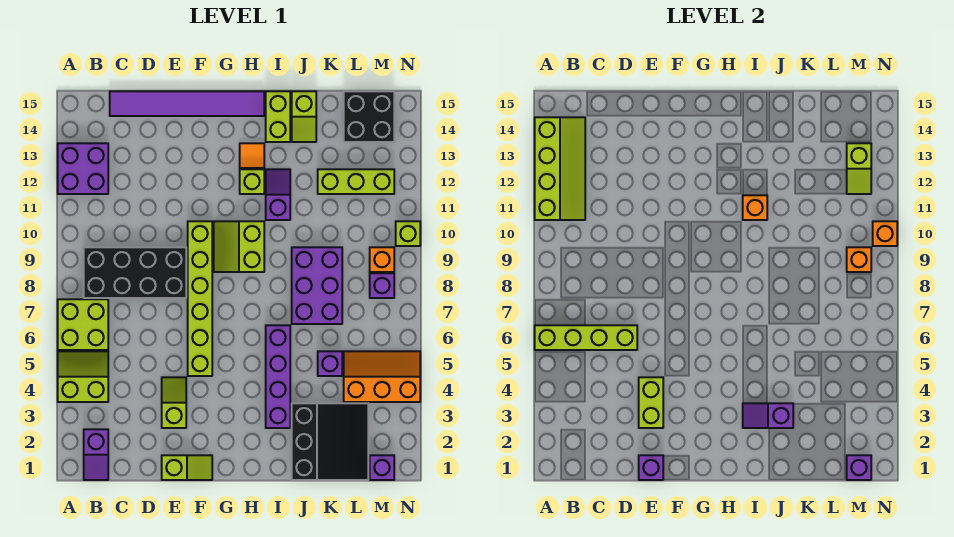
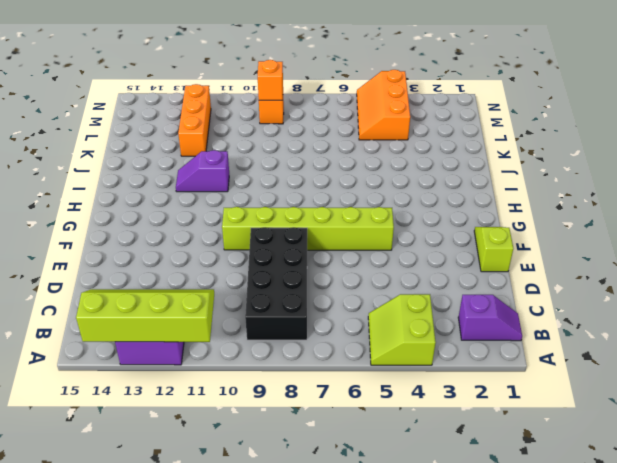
orange brick K12:M12 level 1 -> lime brick K12:M12 level 1
none -> lime brick A6:B7 level 1
none -> purple tile C15:H15 level 1
none -> lime slope E3:E4 level 1 top 3
none -> lime slope G9:H10 level 1 top H

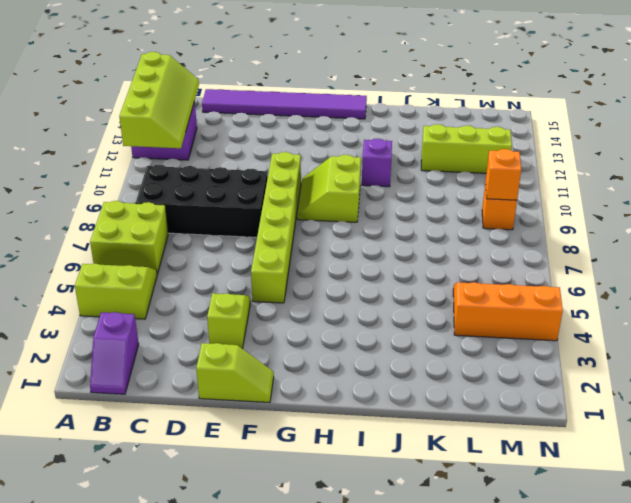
none -> lime brick H12 level 1
none -> orange tile H13 level 1
none -> purple brick I3:I6 level 1
none -> lime brick I14:I15 level 1

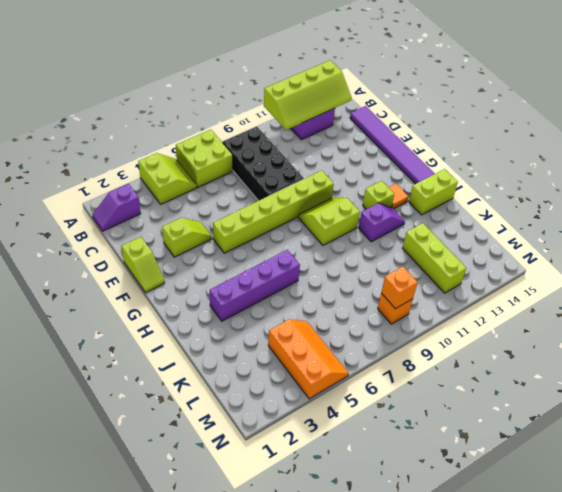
none -> black slope J1:L3 level 1 top J
none -> purple brick J7:K9 level 1
none -> lime slope J14:J15 level 1 top 15
none -> purple brick K5 level 1

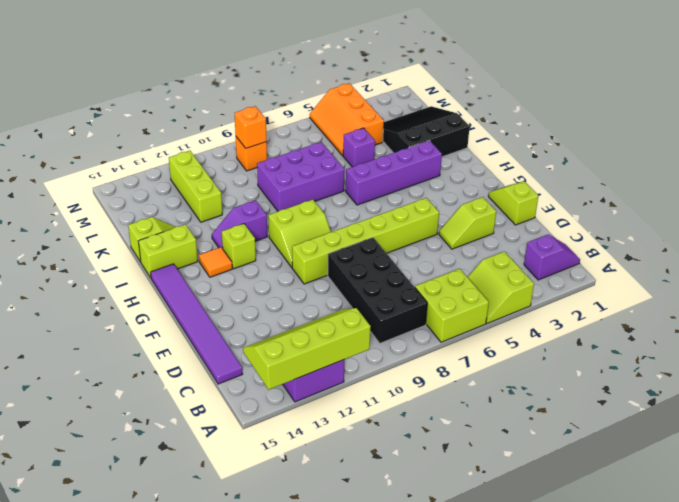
none -> black brick L14:M15 level 1
none -> purple brick M1 level 1
none -> purple brick M8 level 1
none -> lime brick N10 level 1

